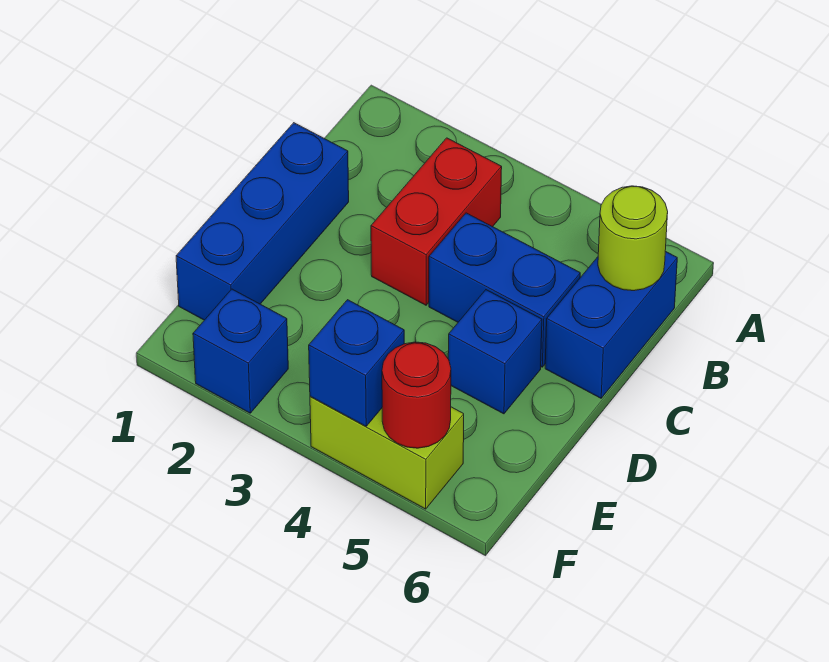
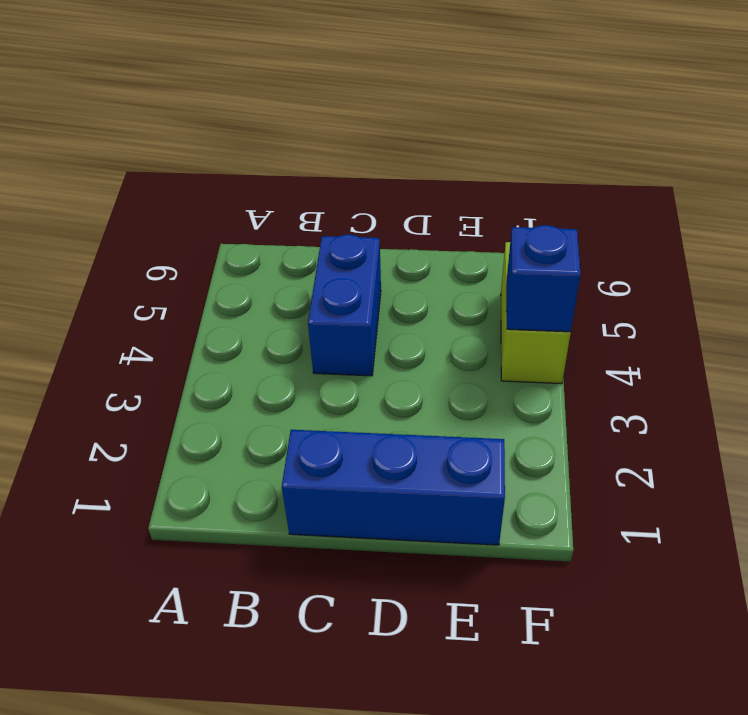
none -> red brick B3:C3 level 1
none -> blue brick B6:C6 level 1

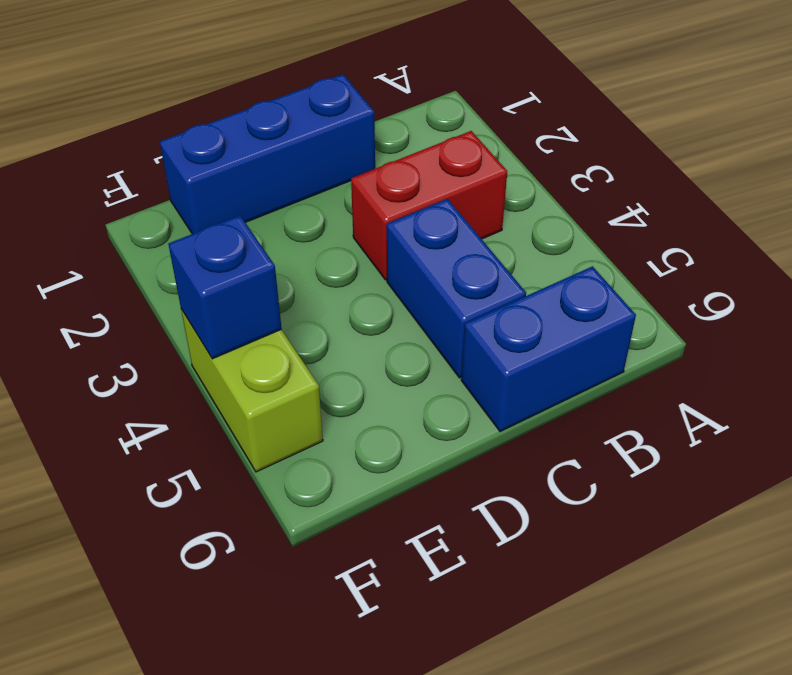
none -> blue brick D5 level 1
none -> blue brick F2 level 1

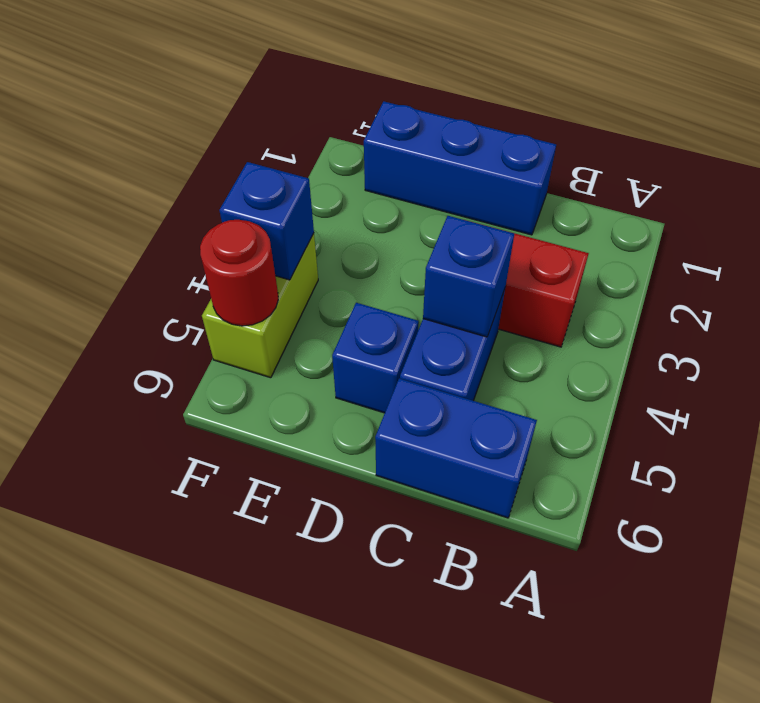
blue brick C4 level 2 -> blue brick F2 level 1
none -> lime round brick B6 level 2

